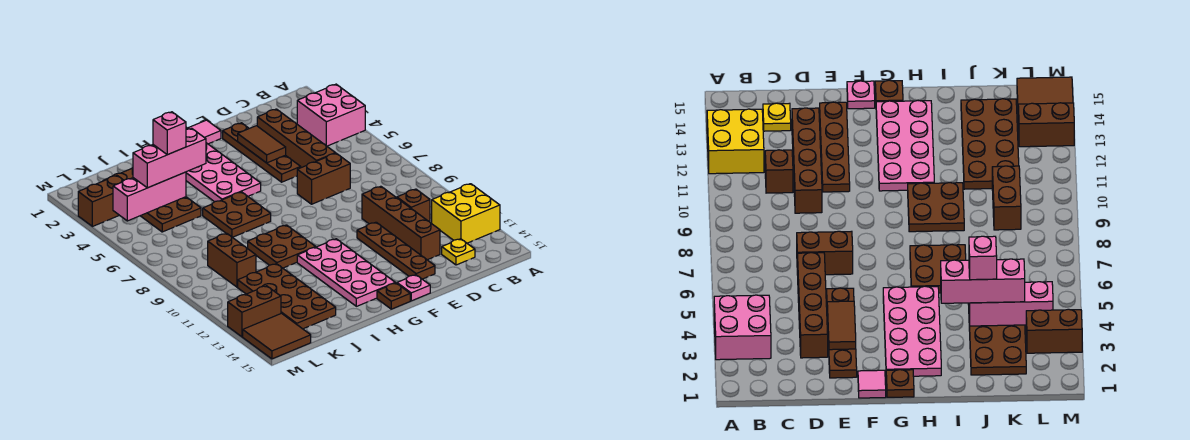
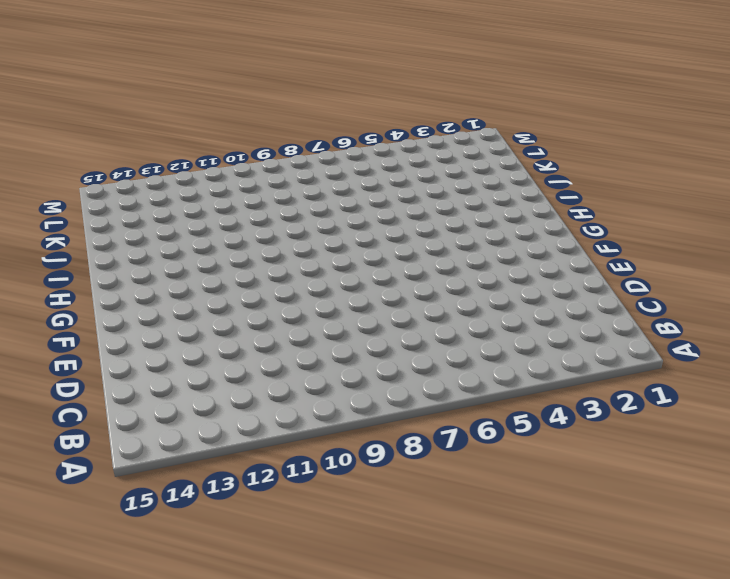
none -> pink brick A3:B4 level 1
none -> yellow brick A12:B13 level 1
none -> brown brick C11 level 1

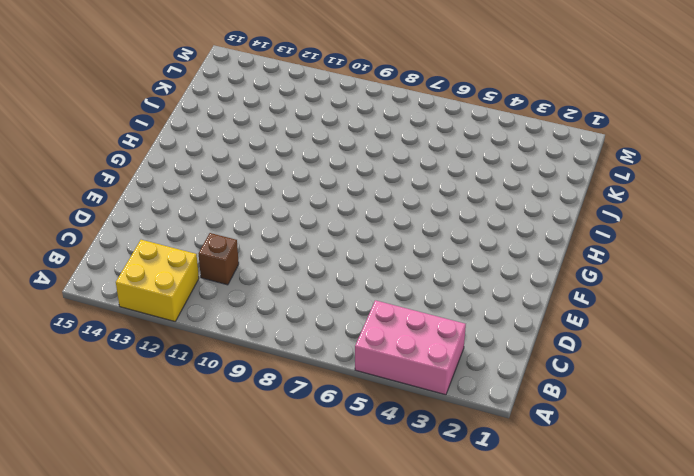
pink brick A3:B5 level 1 -> pink brick A3:B4 level 1
none -> yellow plate C14 level 1
none -> brown brick D3:D6 level 1
none -> brown brick D7:E7 level 1

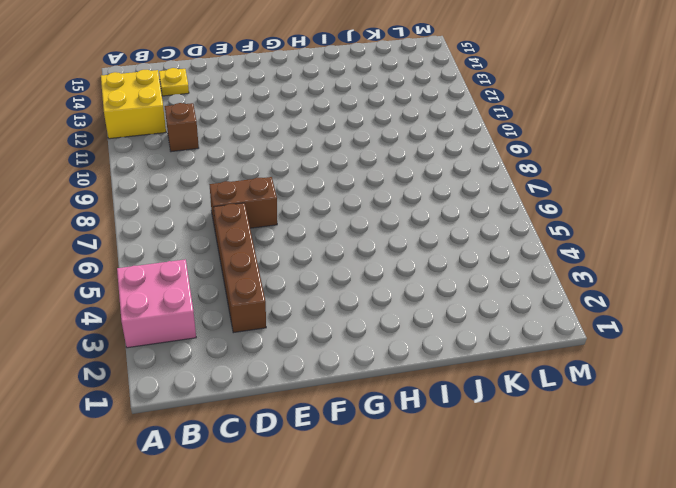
none -> brown brick D10:D13 level 1
none -> brown plate E2:E5 level 1
none -> brown plate E11:E14 level 1

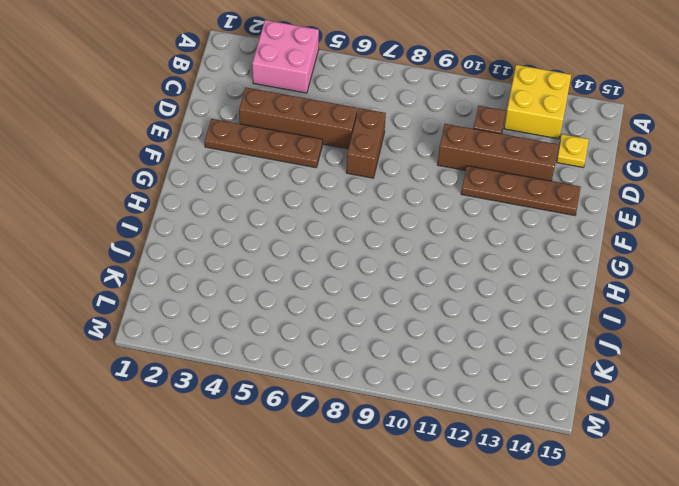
none -> pink tile F1 level 1
none -> pink plate F15 level 1
none -> brown plate G1 level 1

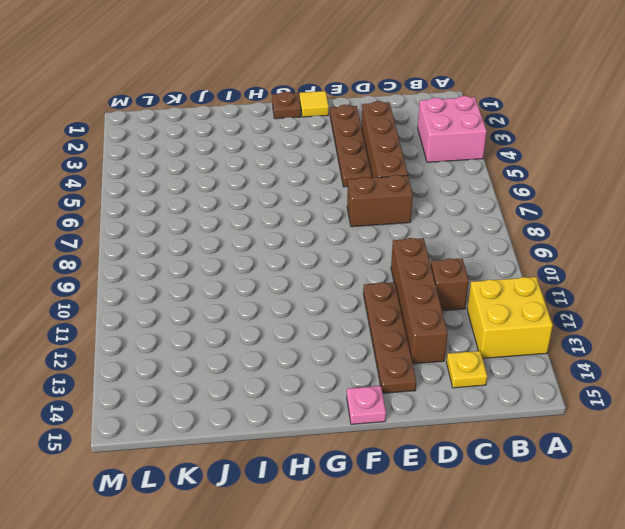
yellow tile F1 level 1 -> pink tile F1 level 1
none -> pink plate G2:H5 level 1
none -> pink plate G11:H14 level 1
none -> brown plate G15 level 1

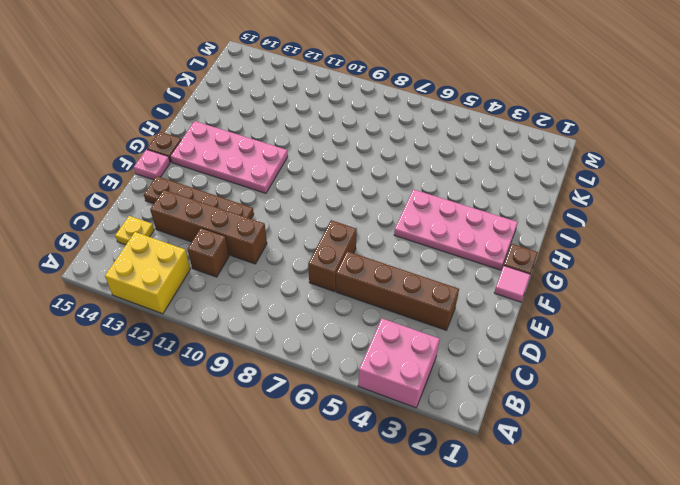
none -> brown plate E2:E5 level 1
none -> brown plate H6:I7 level 1
none -> brown plate H9:I10 level 1

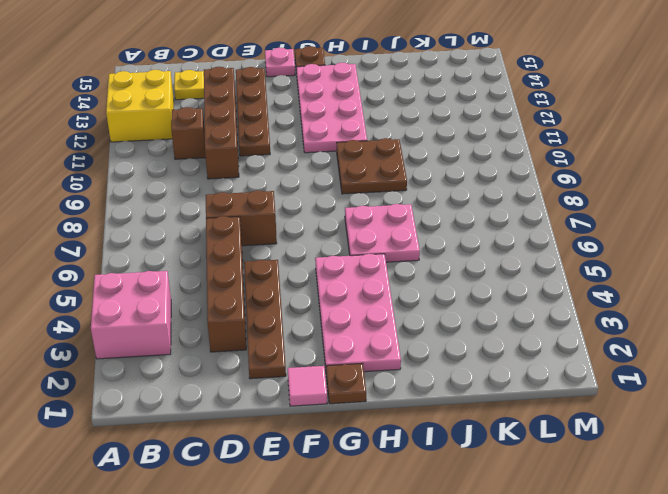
pink plate H6:I7 level 1 -> brown plate H6:I7 level 1
none -> brown plate J2:K5 level 1
none -> brown plate J11:K14 level 1
none -> brown brick K9:K10 level 1

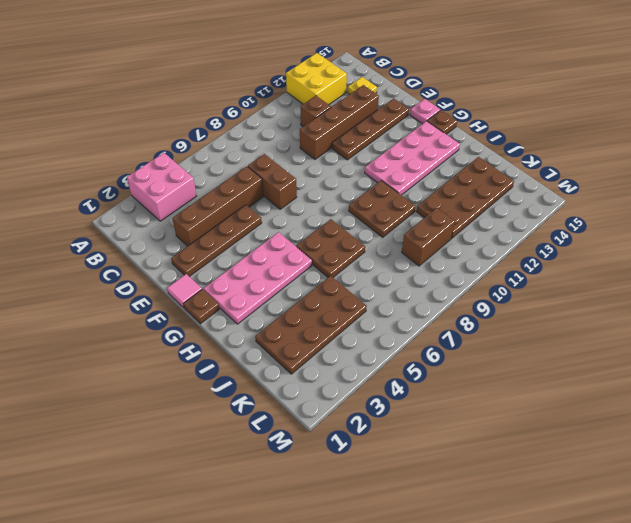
none -> brown brick L3:M3 level 1
none -> brown brick L13:M13 level 1
none -> brown tile L14:M15 level 1

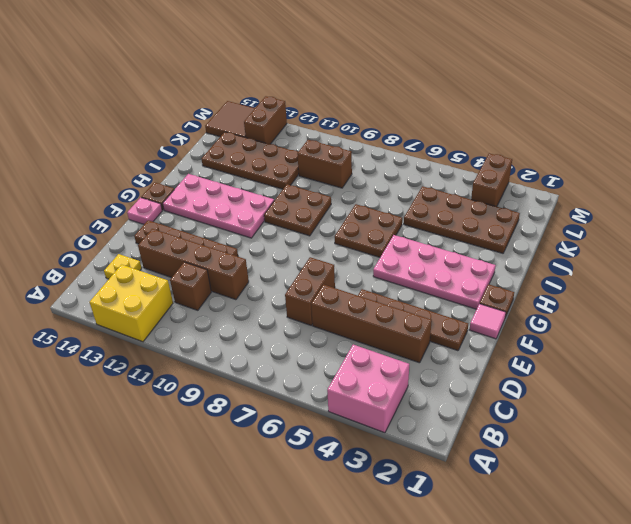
none -> brown tile E3:E4 level 2
none -> pink brick J4:L4 level 2
none -> pink brick I4:K4 level 3

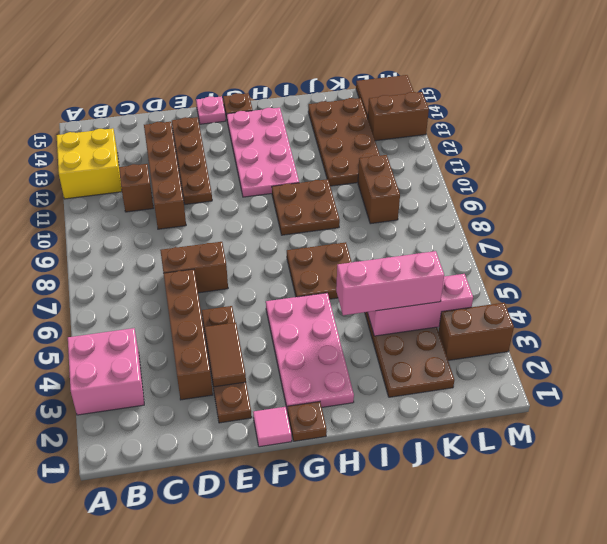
none -> yellow plate C14 level 1
none -> pink brick J4 level 4

